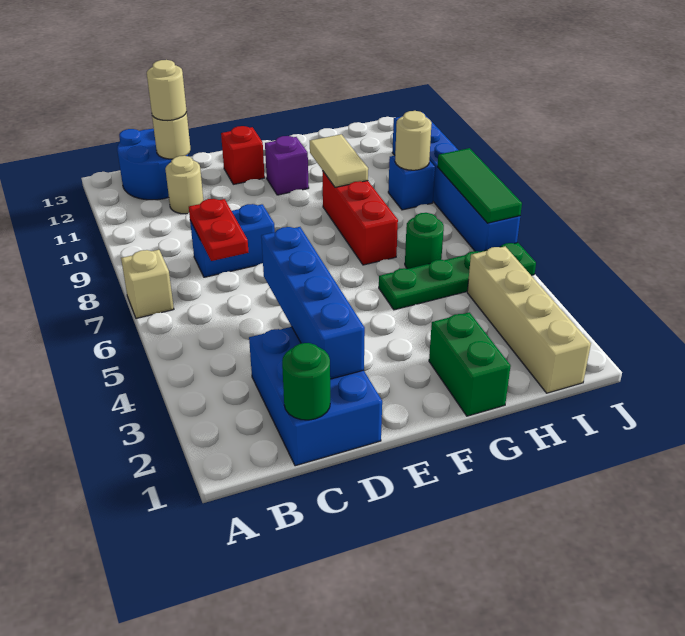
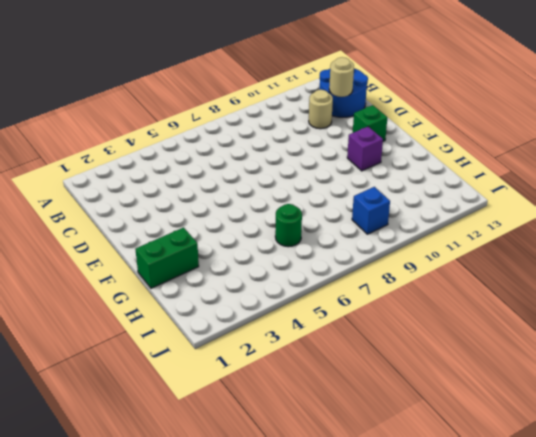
green brick E12 level 1 -> red brick E12 level 1
none -> tan brick A7 level 1
none -> blue brick C1:D3 level 1
none -> blue brick C8:D8 level 1

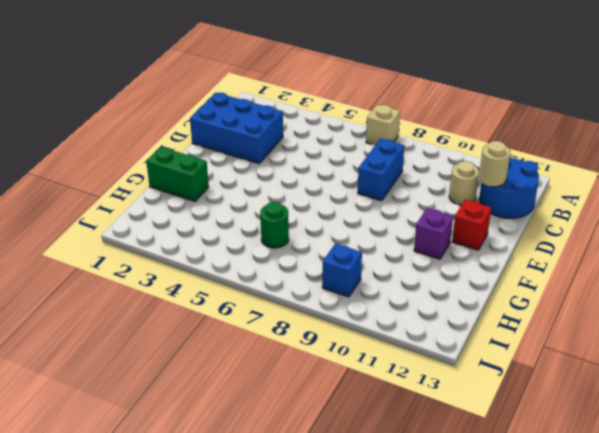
none -> green plate G5:J5 level 1
none -> red brick G7:G9 level 1
none -> tan brick I1:I4 level 1

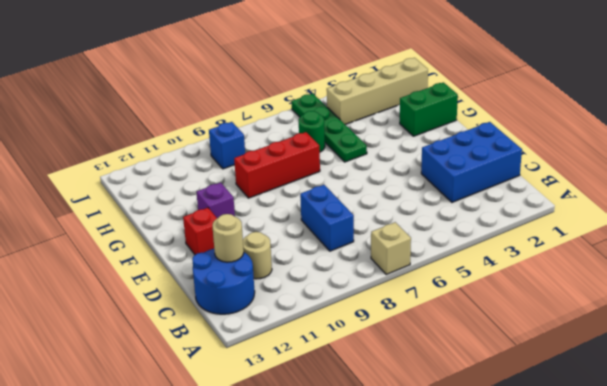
none -> blue brick J6:J11 level 1
none -> green round brick C1 level 2
none -> red plate C7:C8 level 2

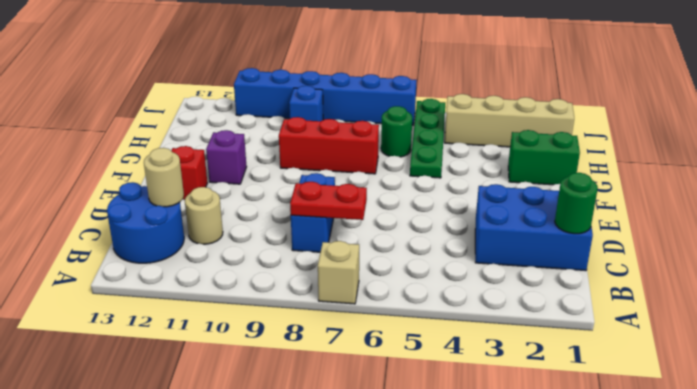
none -> blue brick D2:D5 level 2
none -> tan tile G9:G10 level 2
none -> tan round brick I9 level 2

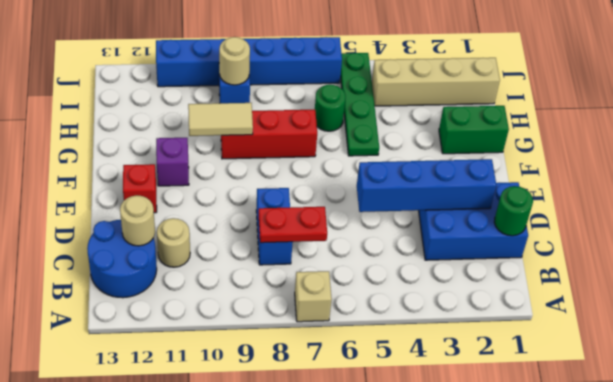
none -> green tile J6:J8 level 2
none -> tan round brick C12 level 3

